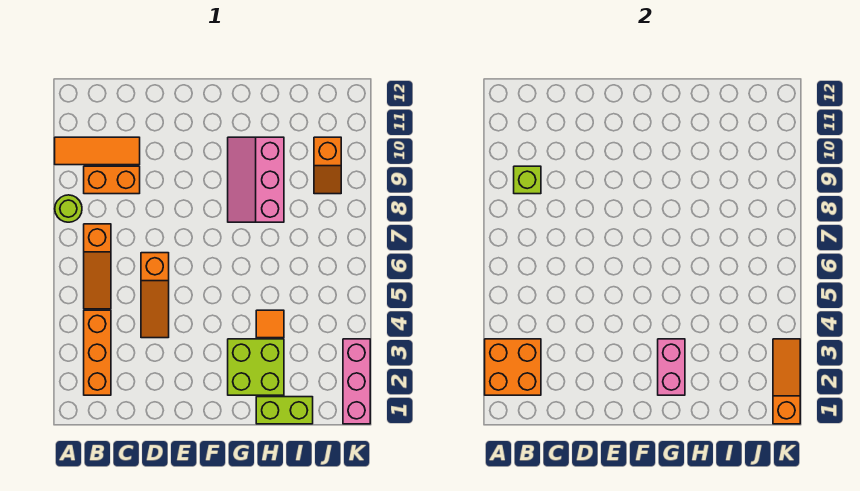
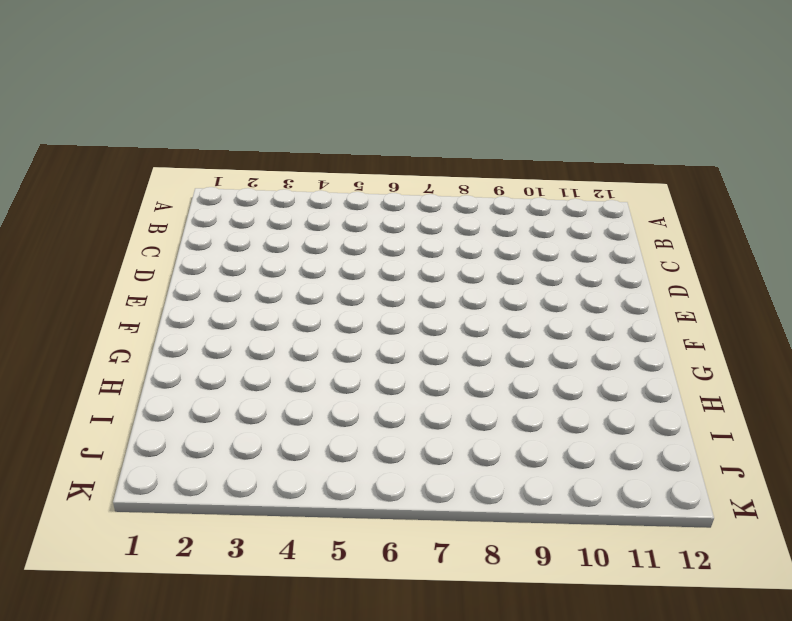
none -> lime round brick A8 level 1
none -> orange tile A10:C10 level 1
none -> orange brick B2:B4 level 1

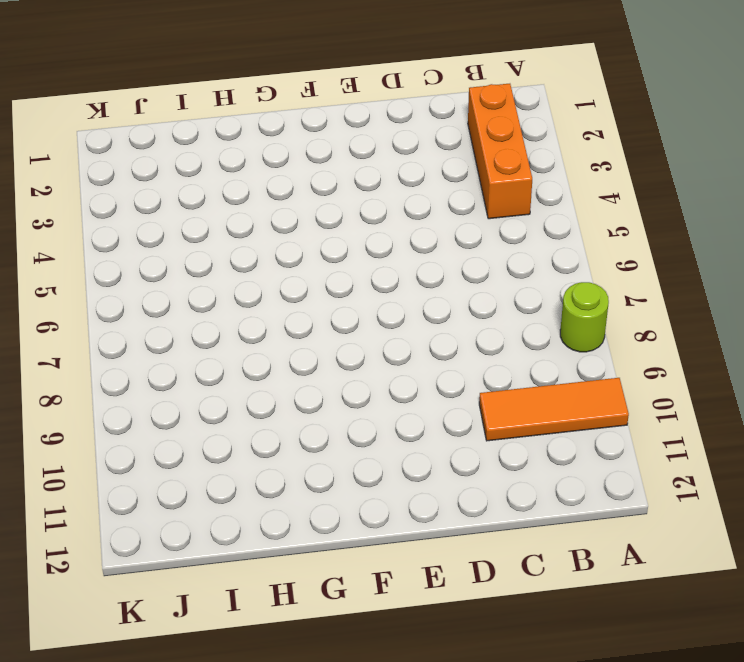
none -> orange slope B5:B7 level 1 top 7
none -> orange brick B9:C9 level 1
none -> orange slope D4:D6 level 1 top 6

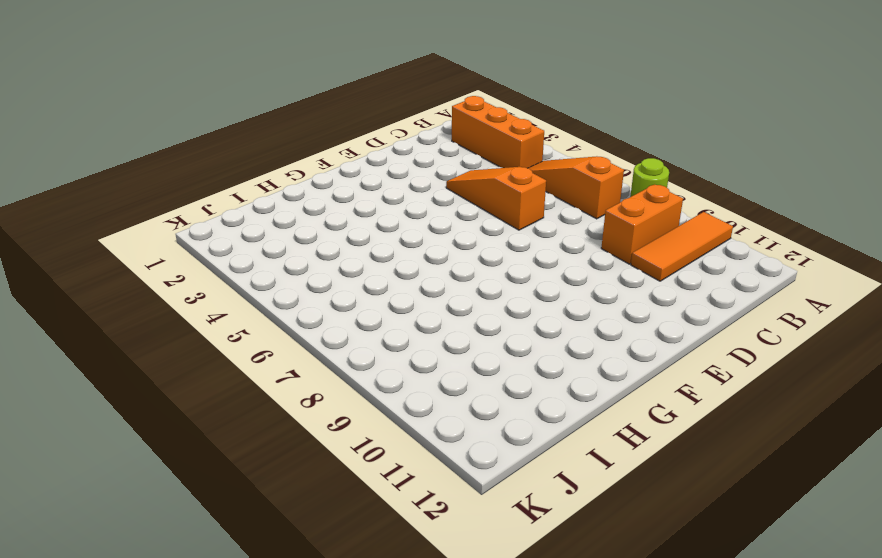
none -> lime brick G2:H3 level 1
none -> pink slope G8:H10 level 1 top H
none -> lime brick H1:I1 level 1

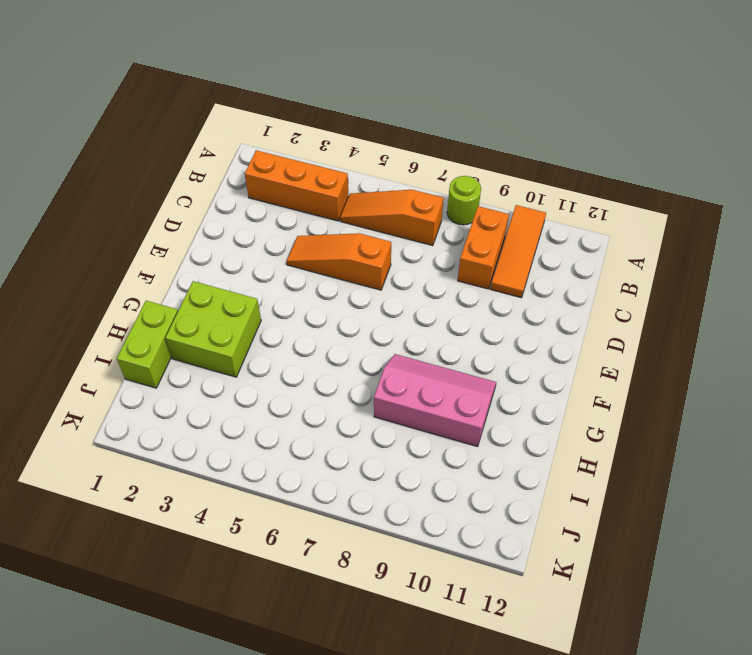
none -> orange tile H4 level 1
none -> orange slope J9:J10 level 1 top 10
none -> pink brick K1:K3 level 1

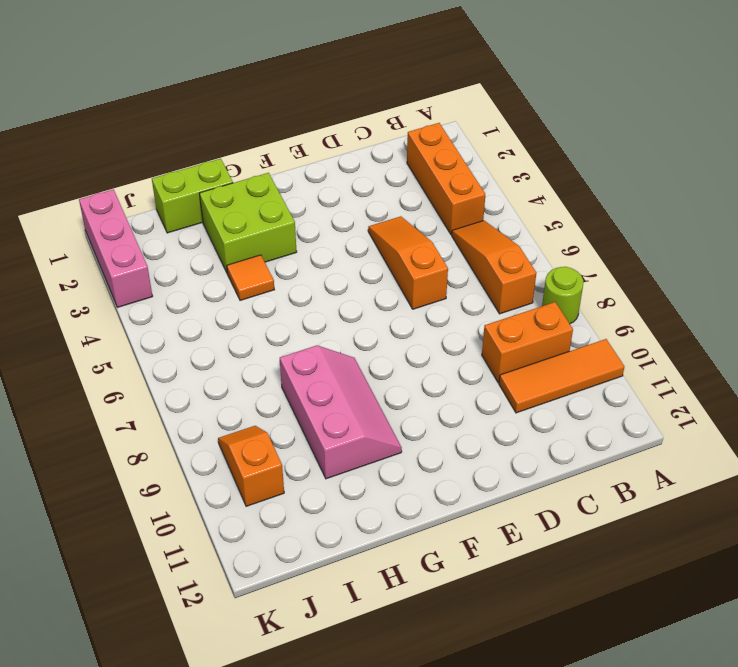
none -> orange brick A2:B3 level 2
none -> lime brick B9 level 2
none -> pink brick G2:G3 level 2

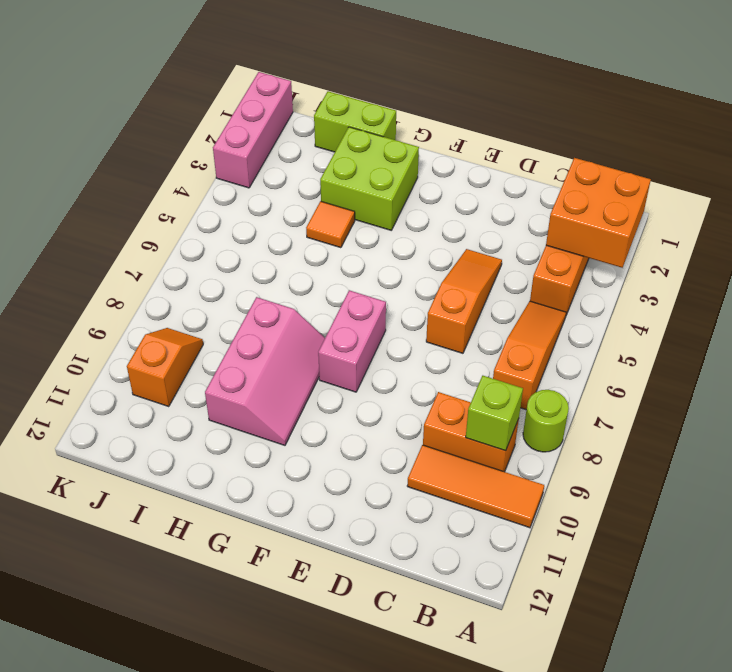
pink brick F7:F8 level 1 -> pink brick G2:G3 level 2
none -> orange slope K1:K3 level 2 top 1

